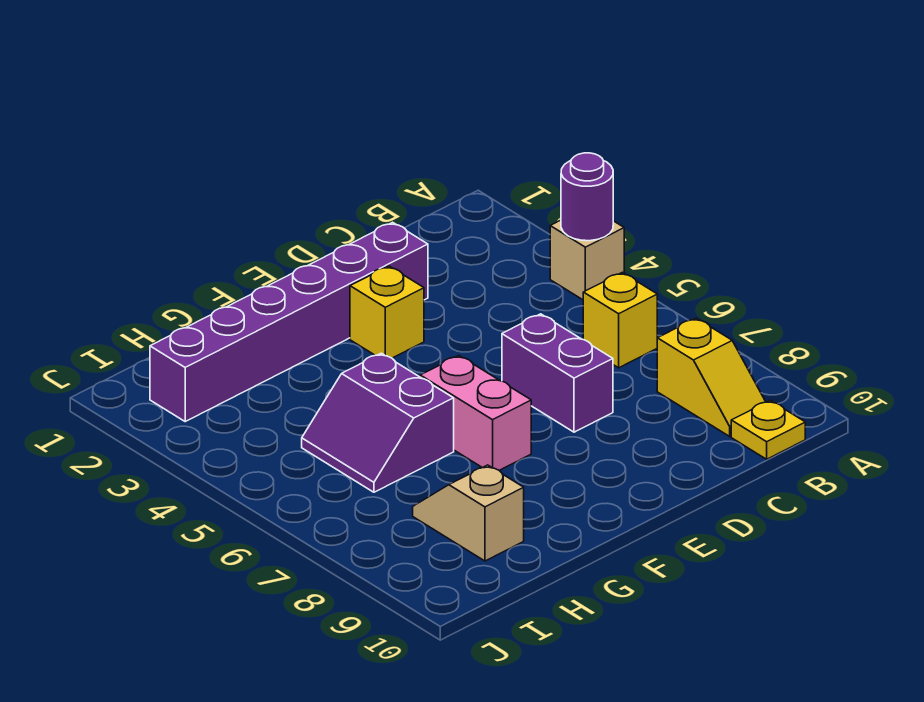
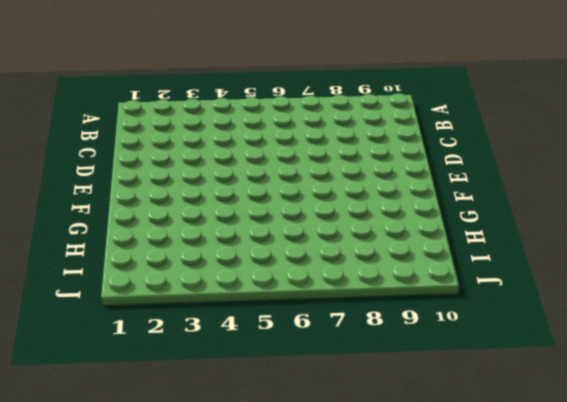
none -> tan brick A4 level 1
none -> yellow brick B6 level 1

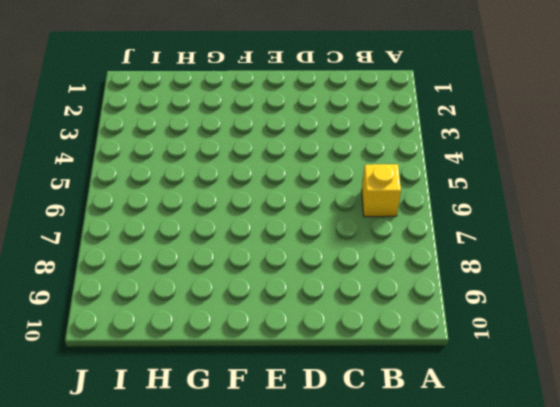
none -> tan brick A4 level 1
none -> yellow slope B8:B9 level 1 top 8

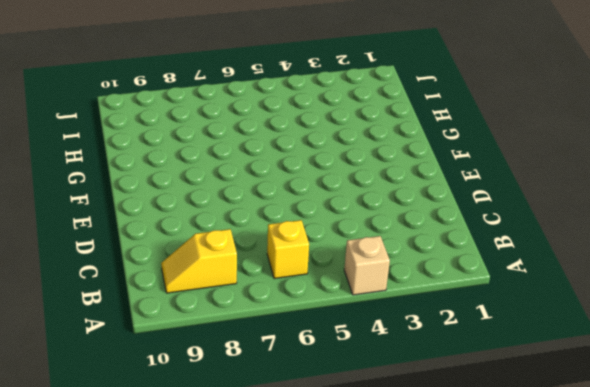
none -> yellow plate B10 level 1
none -> purple brick D2:I2 level 1

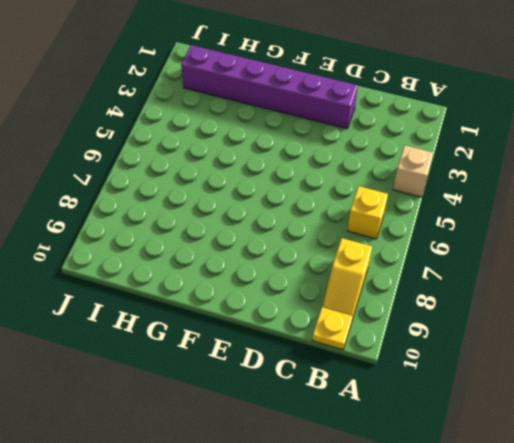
none -> purple brick D6:D7 level 1
none -> yellow brick E3 level 1

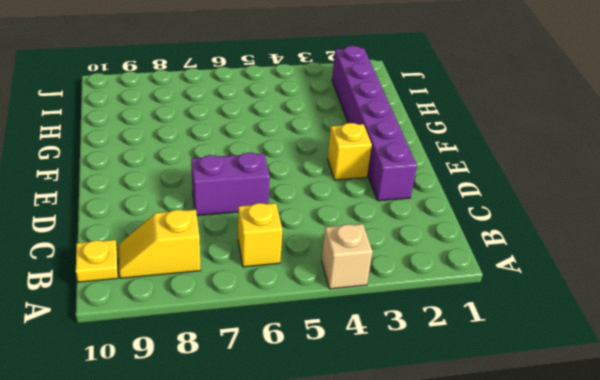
none -> pink brick F6:F7 level 1
none -> purple slope G5:H6 level 1 top G

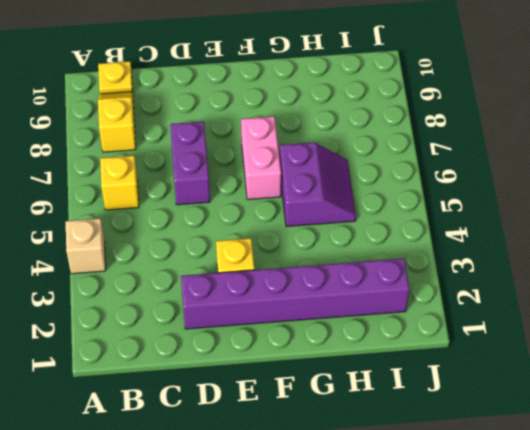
none -> tan slope H8:H9 level 1 top 9
none -> purple round brick A4 level 2

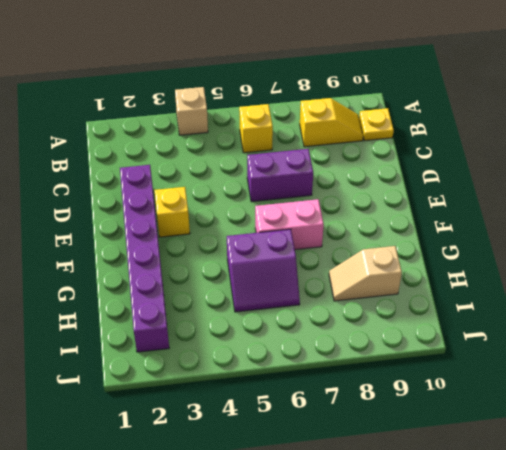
none -> purple round brick A4 level 2

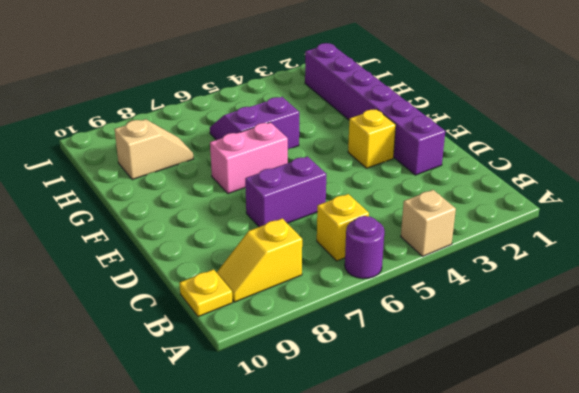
purple round brick A6 level 1 -> purple round brick A4 level 2

